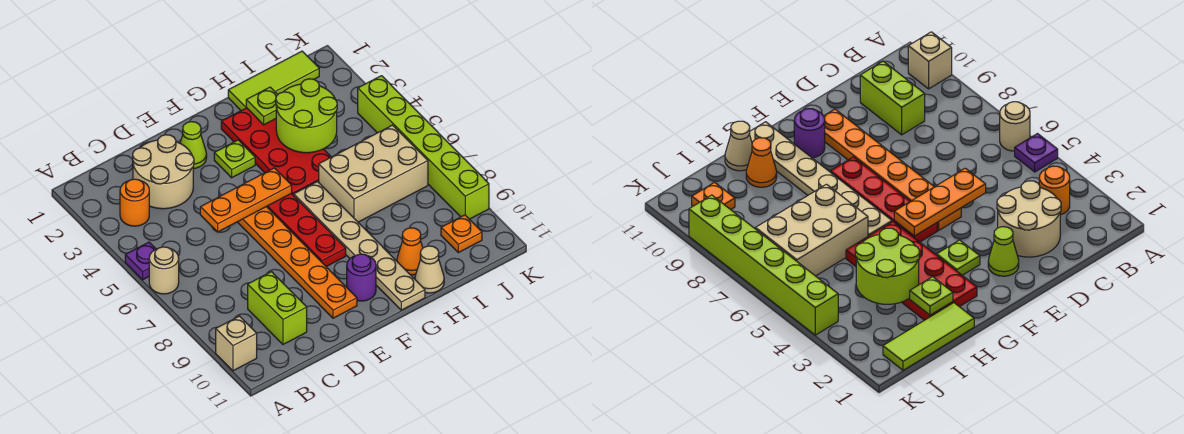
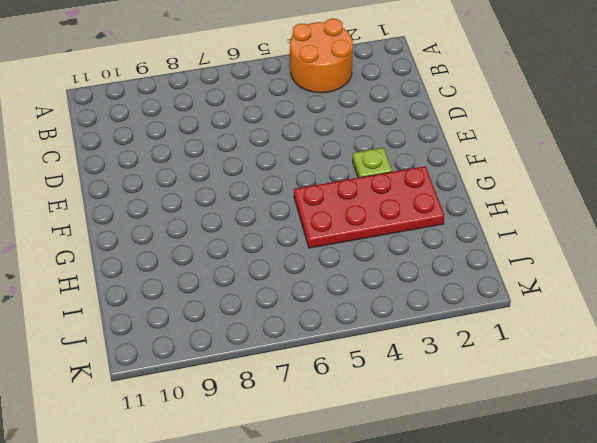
orange round brick A3:B4 level 1 -> orange round brick B3 level 1
none -> purple plate A5 level 1
none -> tan round brick A6 level 1
none -> tan brick A10 level 1

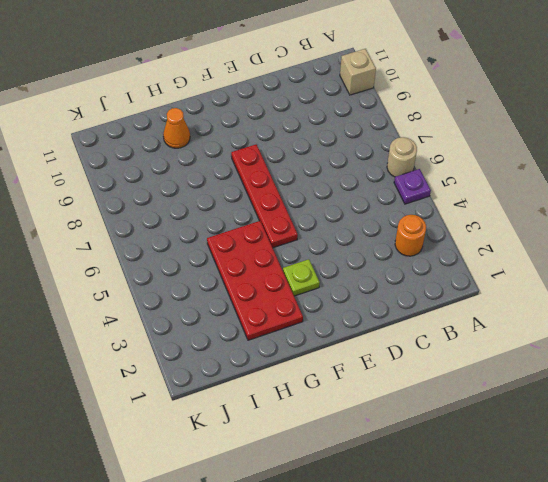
none -> tan round brick C2:D3 level 1
none -> lime brick C9:C10 level 1
none -> lime cone E2 level 1

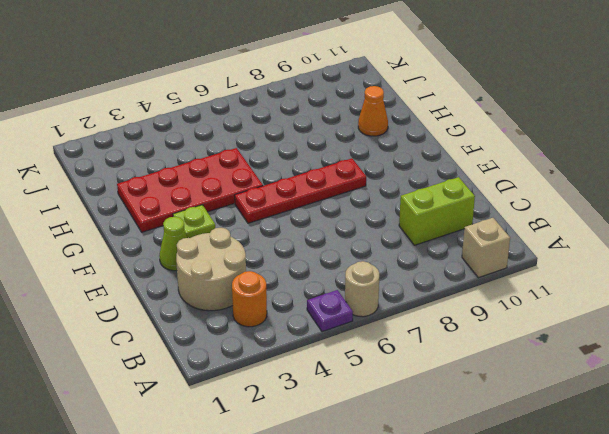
none -> orange plate E5:E10 level 1
none -> purple round brick F10 level 1
none -> tan plate G6:G11 level 1

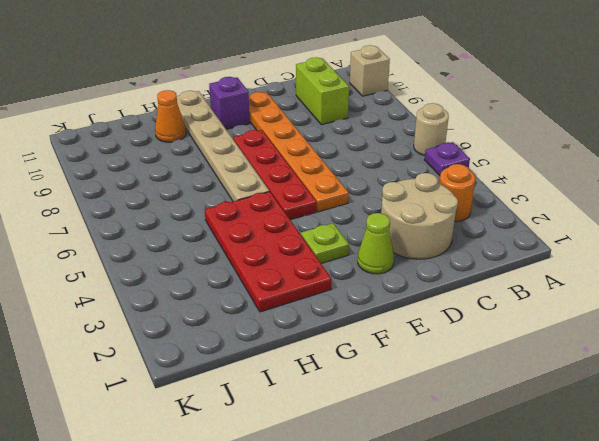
purple brick F10 level 1 -> purple round brick F10 level 1
none -> lime tile H1:J1 level 1
none -> tan brick H6:J7 level 1
none -> tan cone H11 level 1

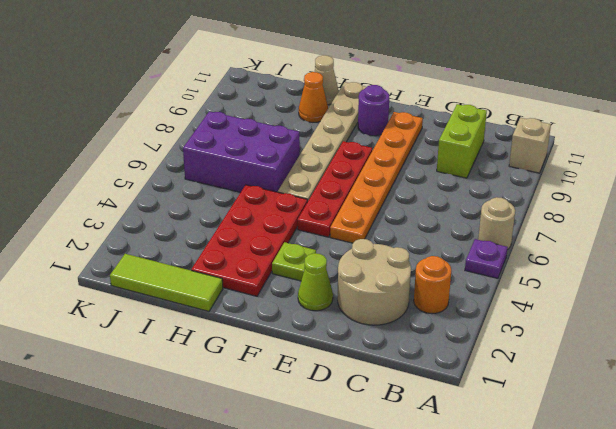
purple brick H6:J7 level 1 -> tan brick H6:J7 level 1
none -> orange plate J10 level 1
none -> lime brick K4:K9 level 1
none -> orange plate D5:F5 level 2

